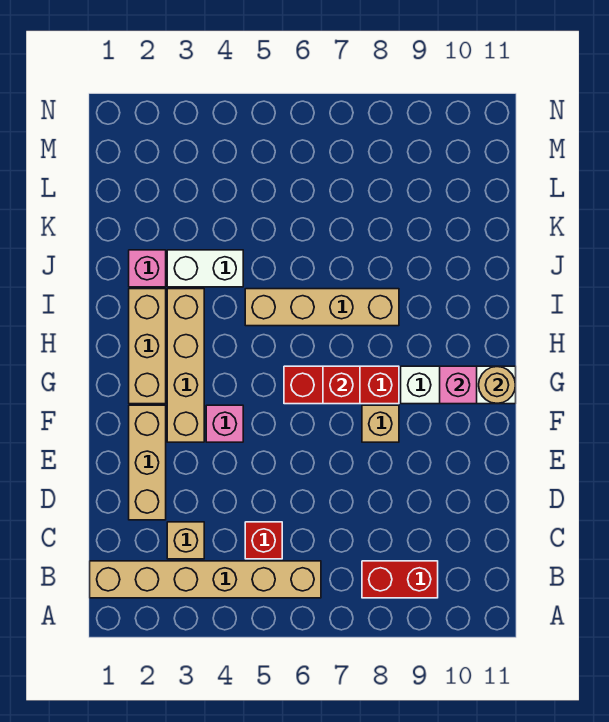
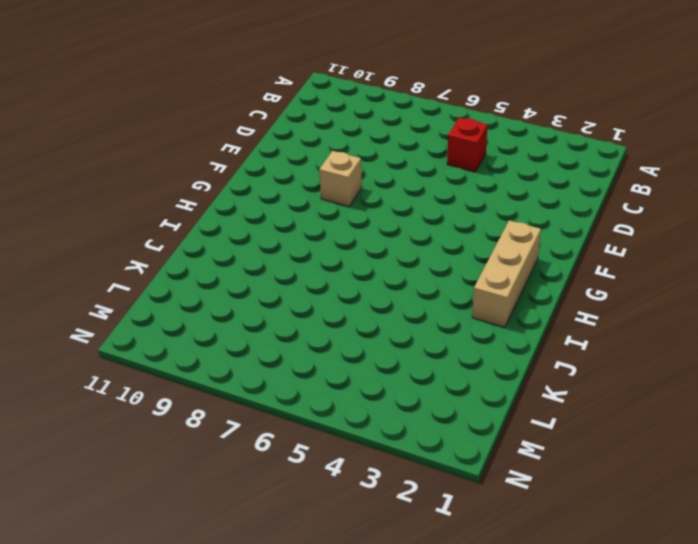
none -> tan brick B1:B6 level 1
none -> red brick B8:B9 level 1
none -> tan brick C3 level 1

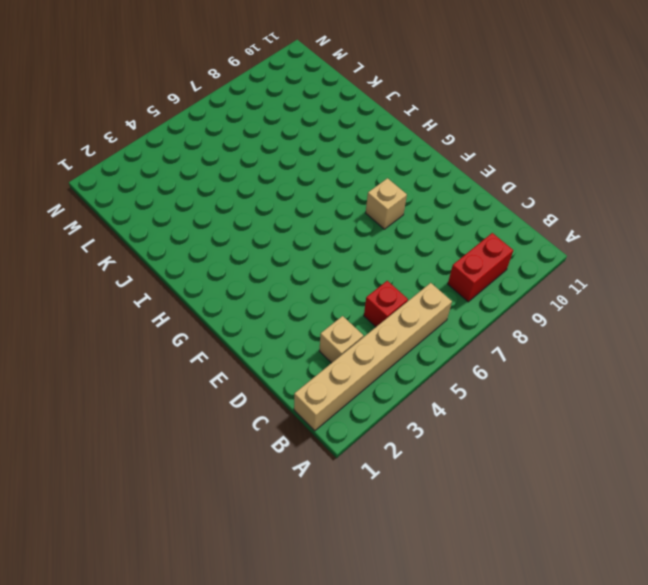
none -> tan brick D2:F2 level 1
none -> tan brick F3:I3 level 1
none -> pink brick F4 level 1

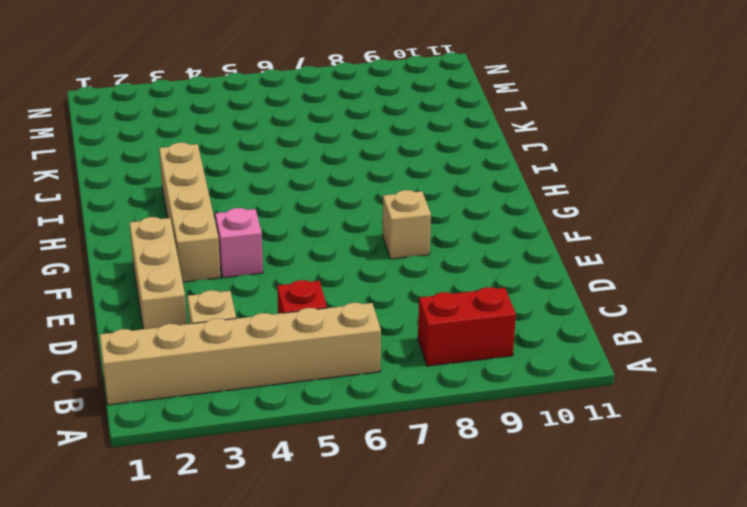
none -> tan brick G2:I2 level 1
none -> red brick G6:G8 level 1
none -> white brick G9:G11 level 1

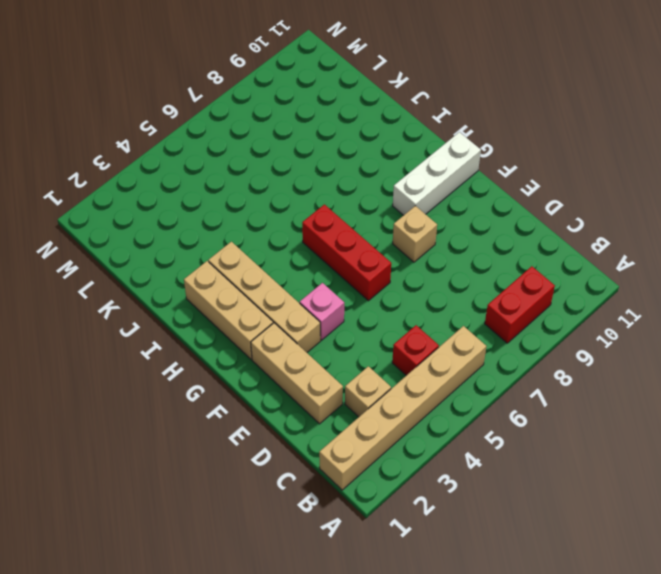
red brick F6:H6 level 1 -> red brick G6:G8 level 1
none -> tan brick I5:I8 level 1
none -> pink brick J2 level 1
none -> white brick J3:J4 level 1

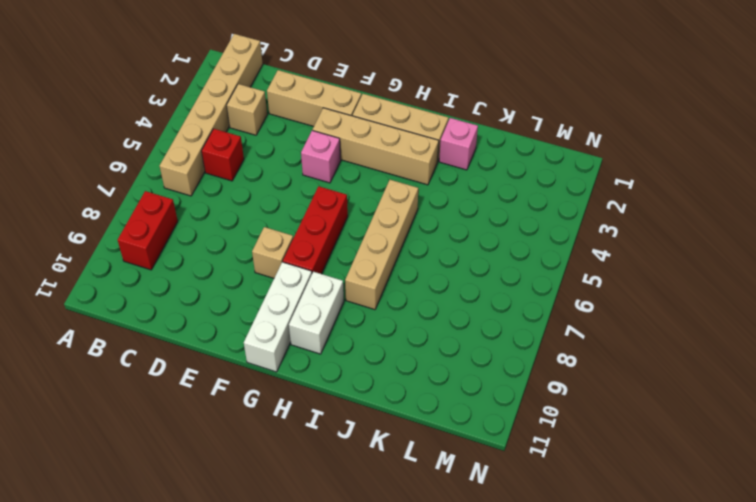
white brick H9:H10 level 1 -> white brick J3:J4 level 1
none -> red brick G7 level 2
none -> pink brick G10 level 2
none -> tan round brick G11 level 2

